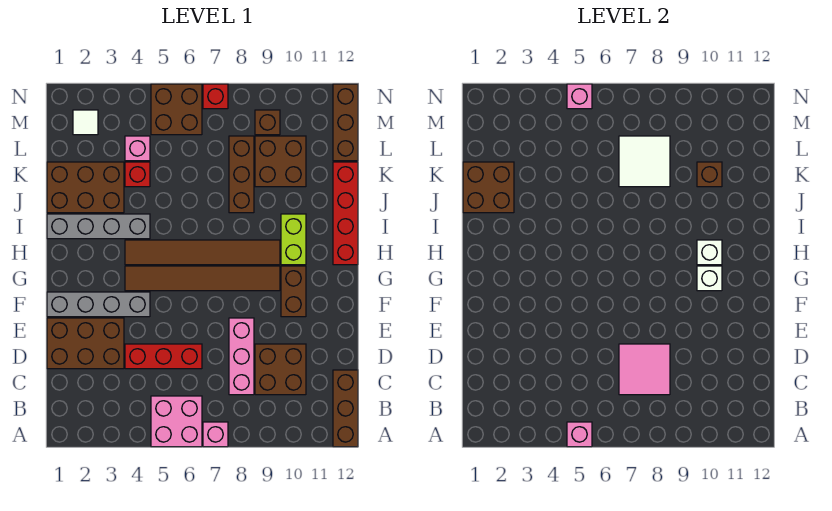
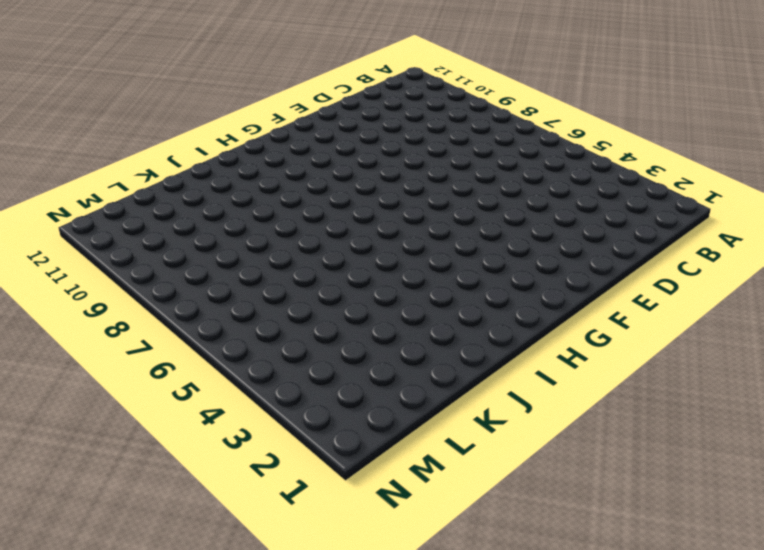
none -> pink brick A5:B6 level 1
none -> pink brick A7 level 1
none -> brown brick A12:C12 level 1
none -> pink brick C8:E8 level 1

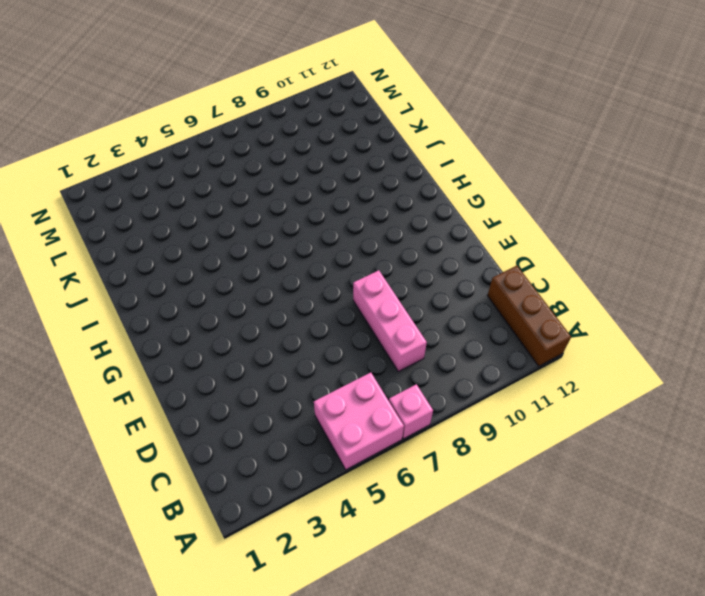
none -> brown brick C9:D10 level 1
none -> brown brick D1:E3 level 1
none -> red brick D4:D6 level 1
none -> grey brick F1:F4 level 1

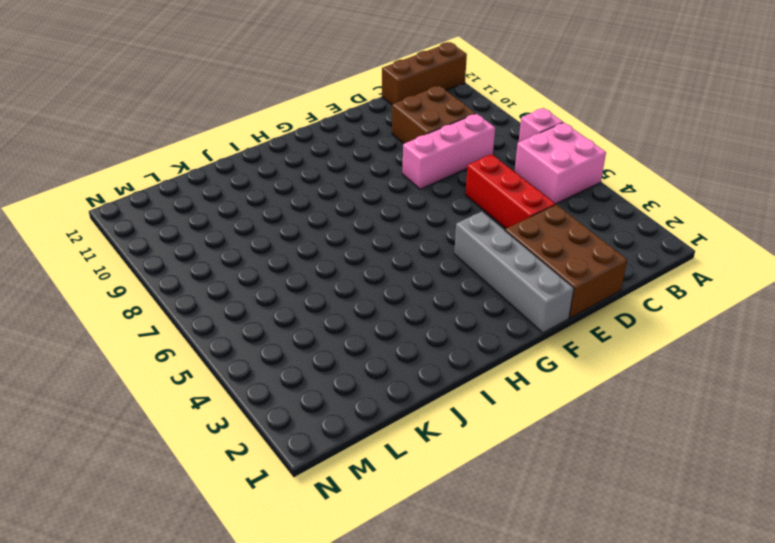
none -> brown brick F10:G10 level 1
none -> brown tile G4:G9 level 1
none -> brown tile H4:H9 level 1
none -> lime brick H10:I10 level 1

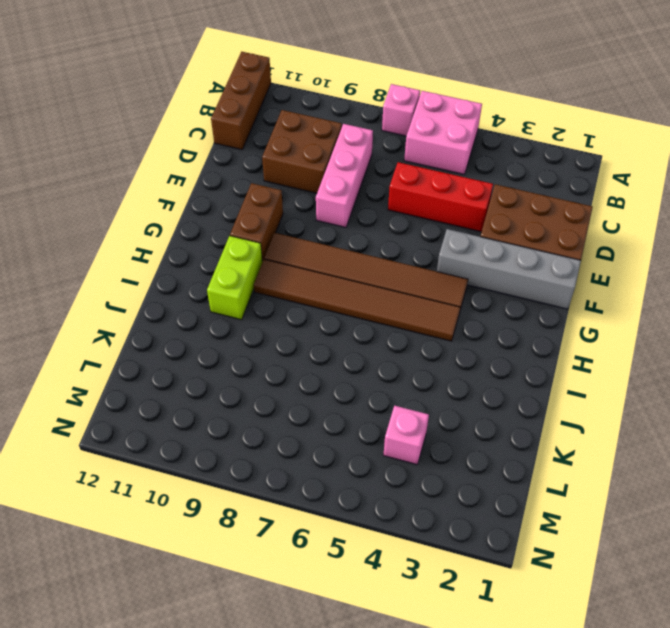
none -> red brick H12:K12 level 1
none -> grey brick I1:I4 level 1
none -> brown brick J1:K3 level 1
none -> brown brick J8:L8 level 1

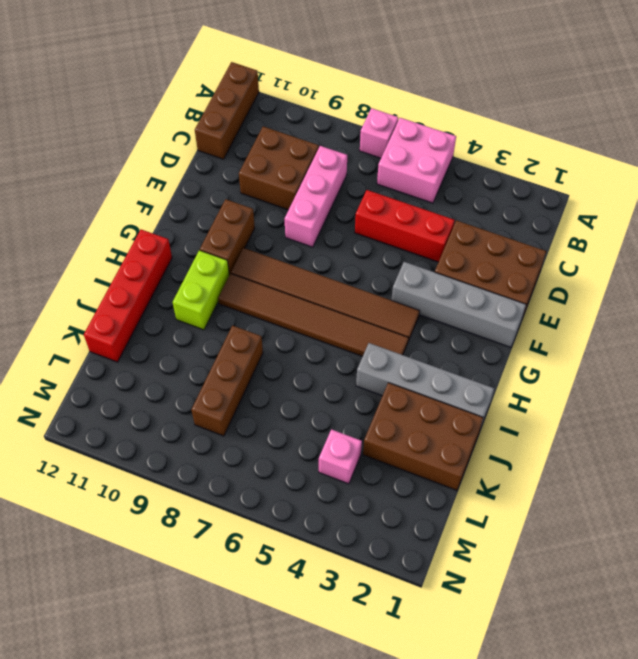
none -> red brick K4 level 1
none -> brown brick K9:L10 level 1
none -> brown brick L12:N12 level 1
none -> white tile M2 level 1

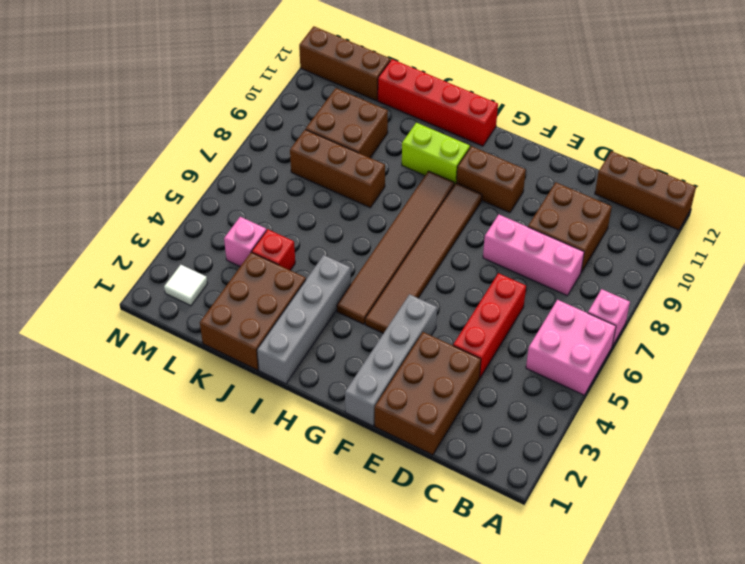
none -> brown brick M5:N6 level 1
none -> brown brick M9 level 1
none -> red brick N7 level 1
none -> pink brick A5 level 2

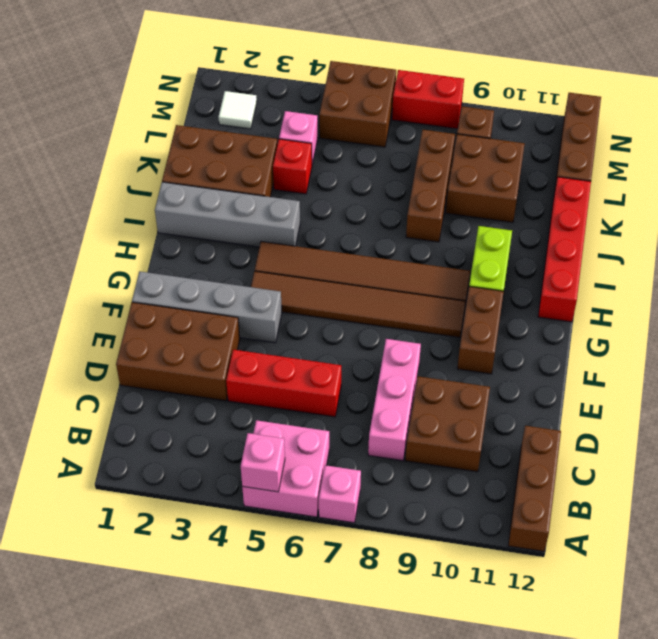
red brick N7:N8 level 1 -> red brick N7 level 1
none -> pink tile C7:D8 level 2
none -> white brick G10 level 2
none -> white brick H10 level 2
none -> brown brick J1:K2 level 2

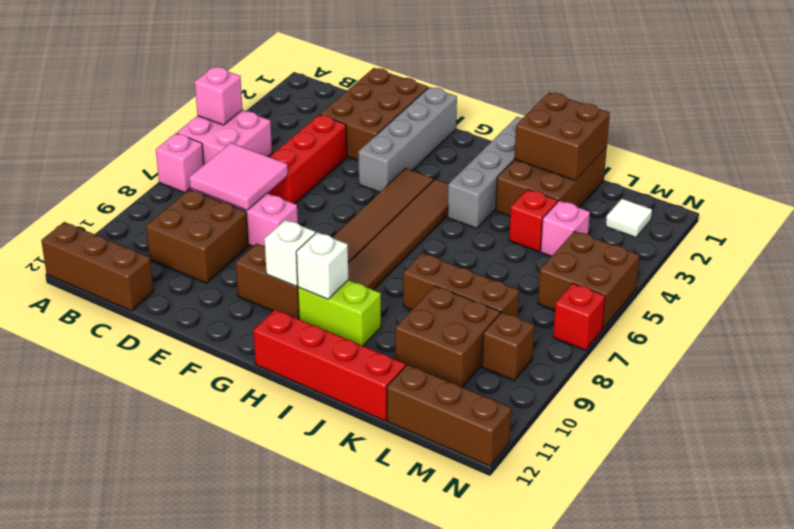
none -> white tile K7:L8 level 2
none -> brown brick K10 level 2
none -> pink brick N5 level 2

